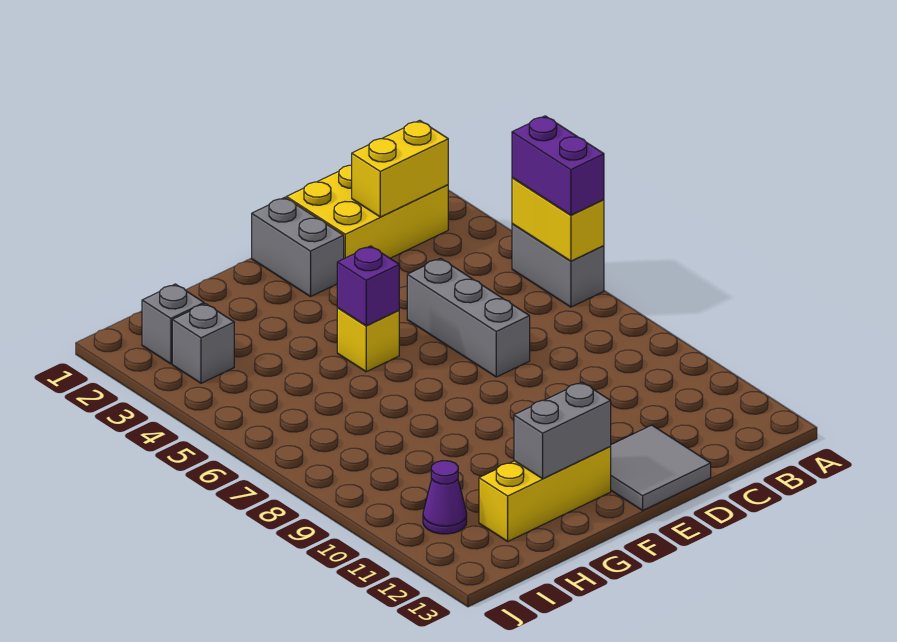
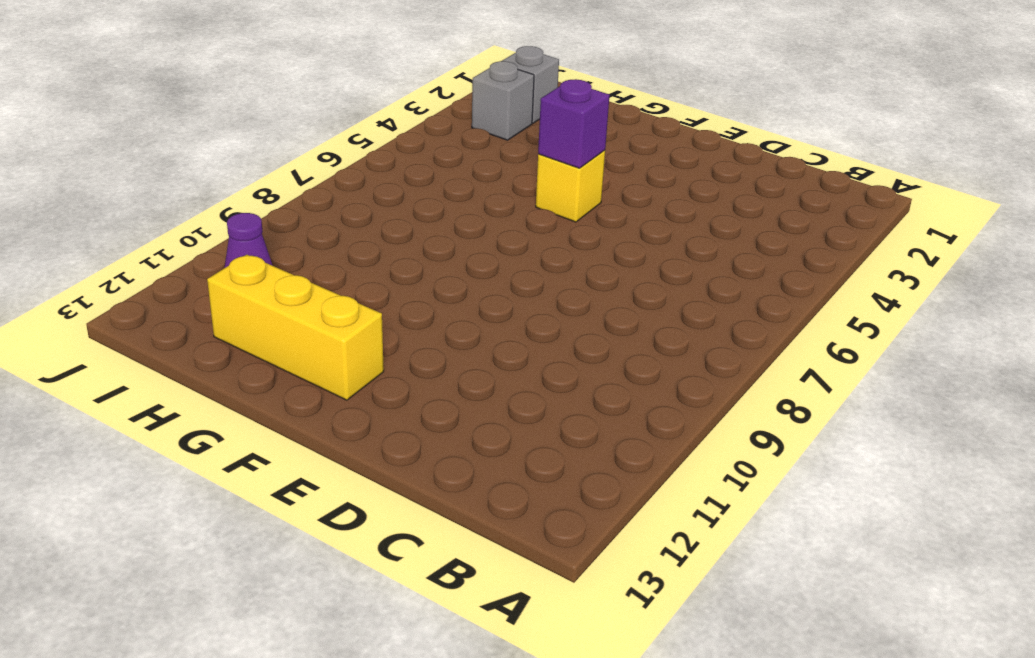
none -> grey brick A5:A6 level 1
none -> yellow brick B1:D2 level 1
none -> grey brick D5:D7 level 1

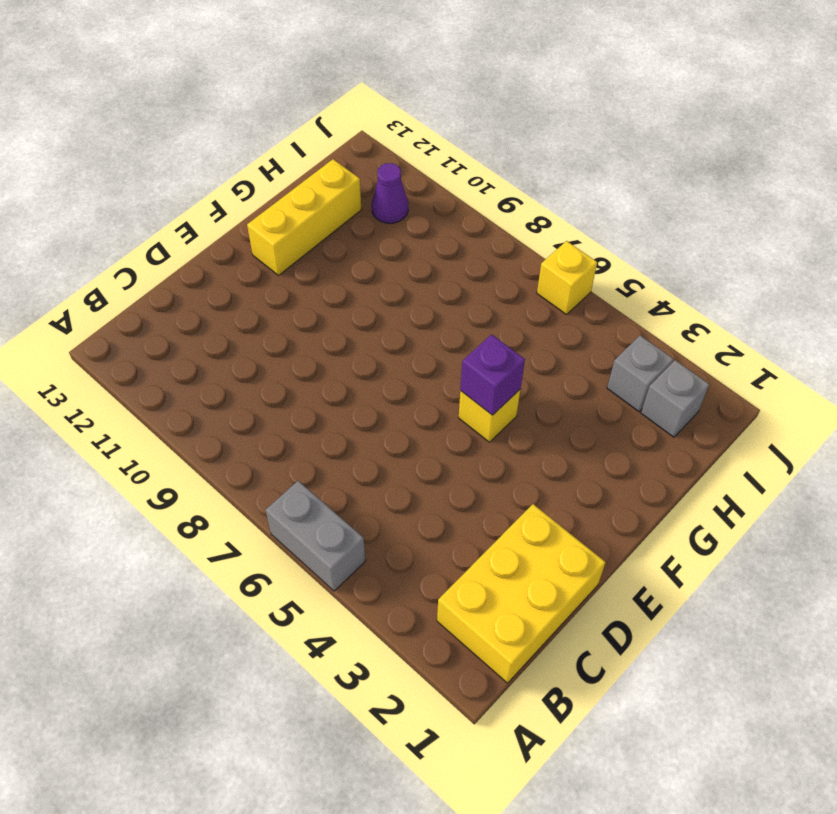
yellow brick J6 level 1 -> none
none -> grey brick D5:D7 level 1
none -> grey tile D12:E13 level 1
none -> grey brick E1:E2 level 1

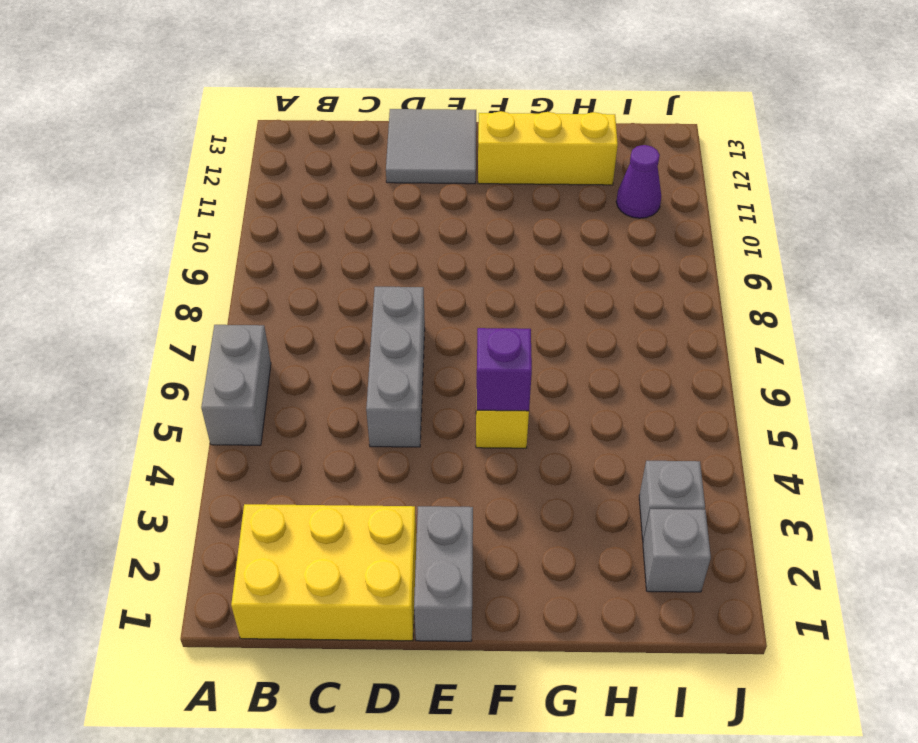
none -> yellow brick A5:A6 level 2
none -> yellow brick B2:C2 level 2
none -> grey brick F12:G12 level 2

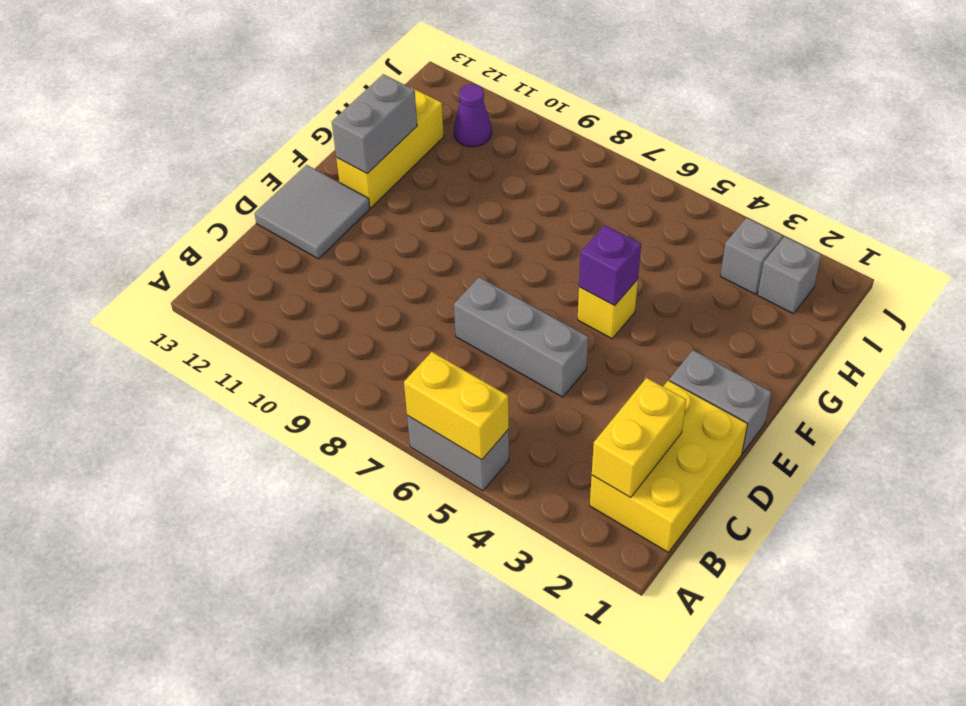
none -> purple brick A5:A6 level 3

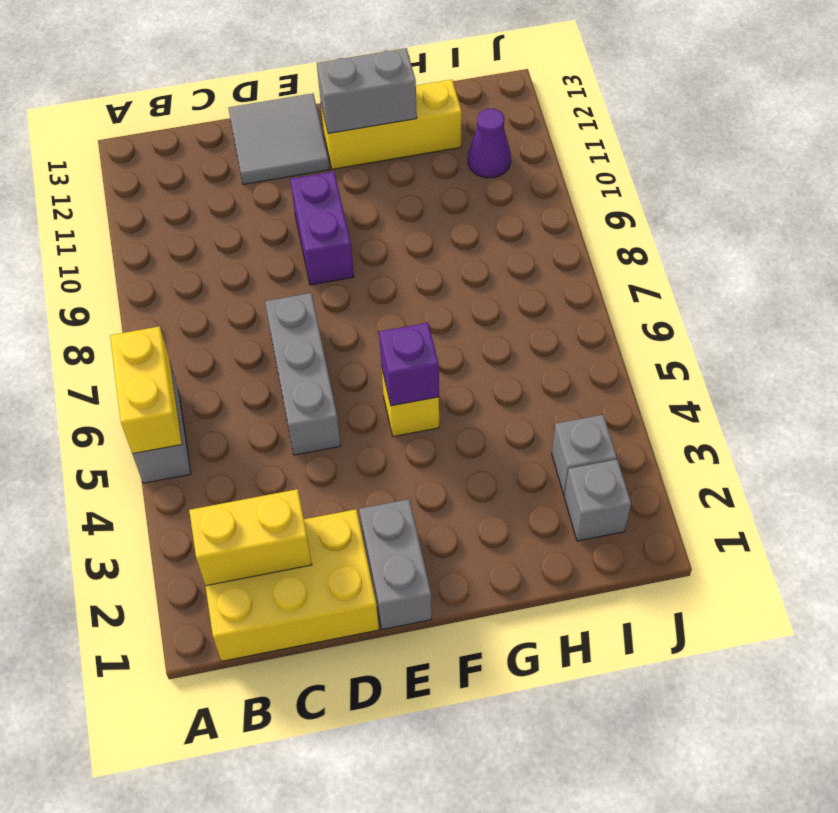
purple brick E9:E10 level 1 -> purple brick A5:A6 level 3

